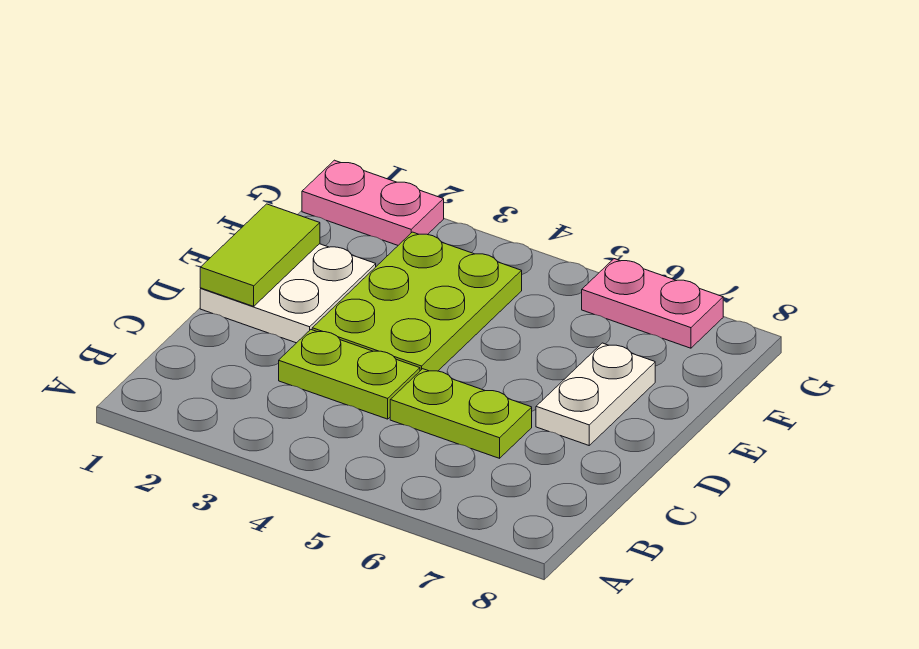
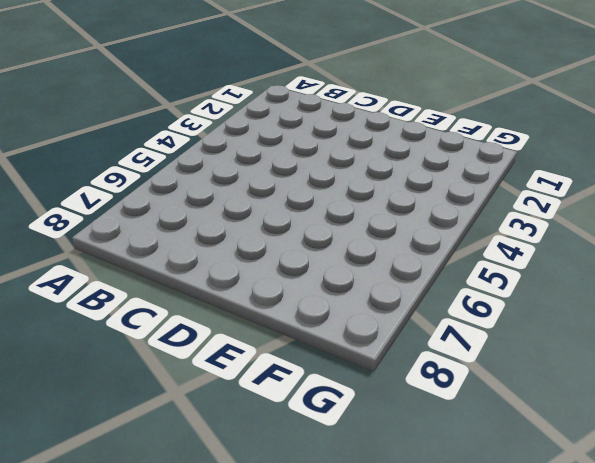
none -> lime plate C3:C4 level 1
none -> lime plate C5:C6 level 1

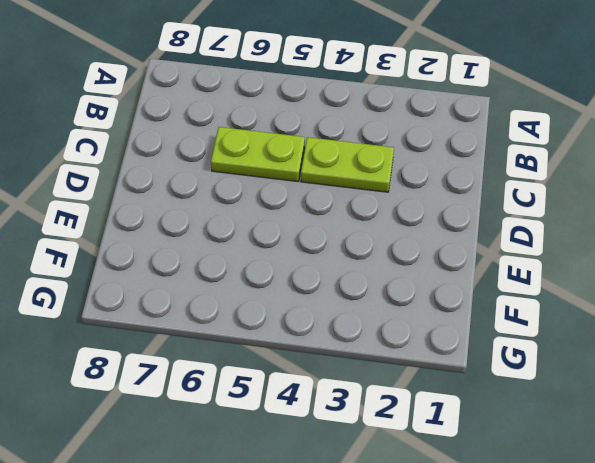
none -> white plate D1:E2 level 1
none -> lime plate D3:F4 level 1

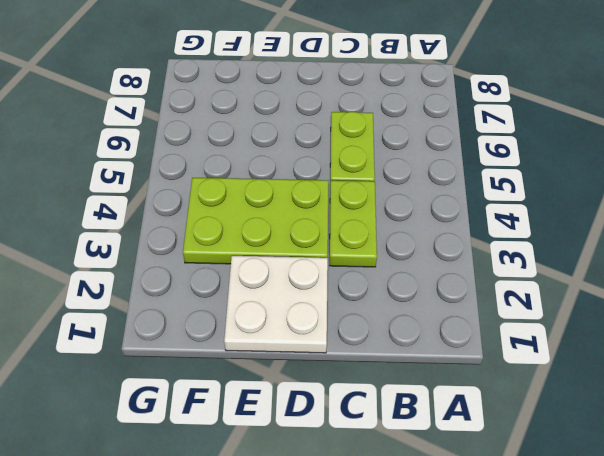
none -> white plate D7:E7 level 1
none -> pink plate G1:G2 level 1

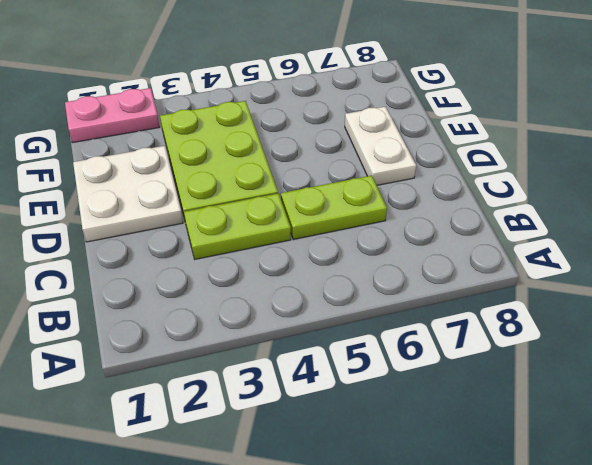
none -> pink plate G6:G7 level 1
none -> lime tile D1:E1 level 2

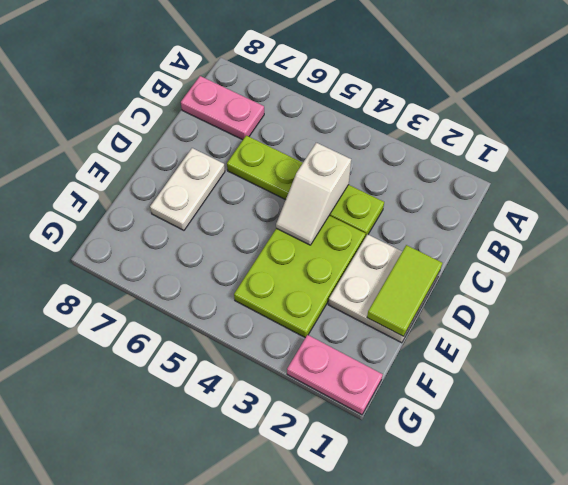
pink plate B7:B8 level 1 -> pink plate G6:G7 level 1
white slope C4:D4 level 2 top C -> none

